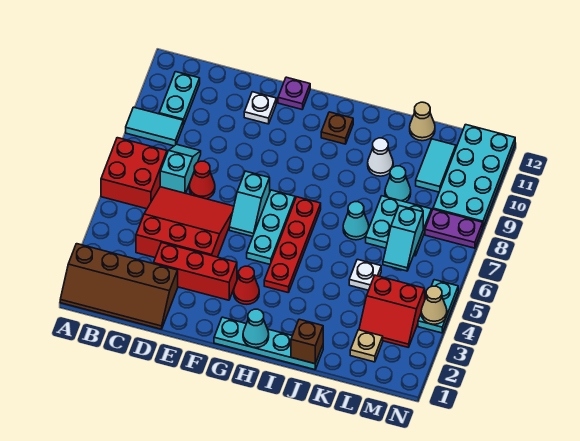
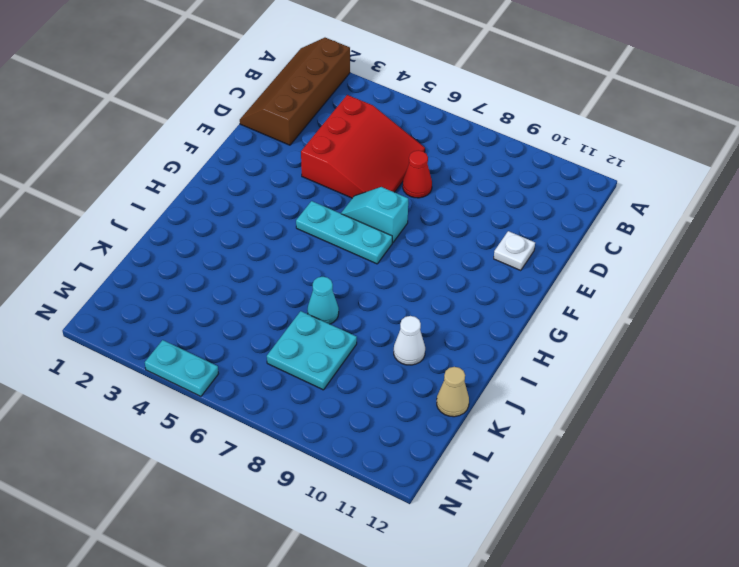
none -> red brick A6:B7 level 1
none -> cyan tile A9:B9 level 1
none -> cyan plate B10:B11 level 1
none -> cyan slope C7:C8 level 1 top 7

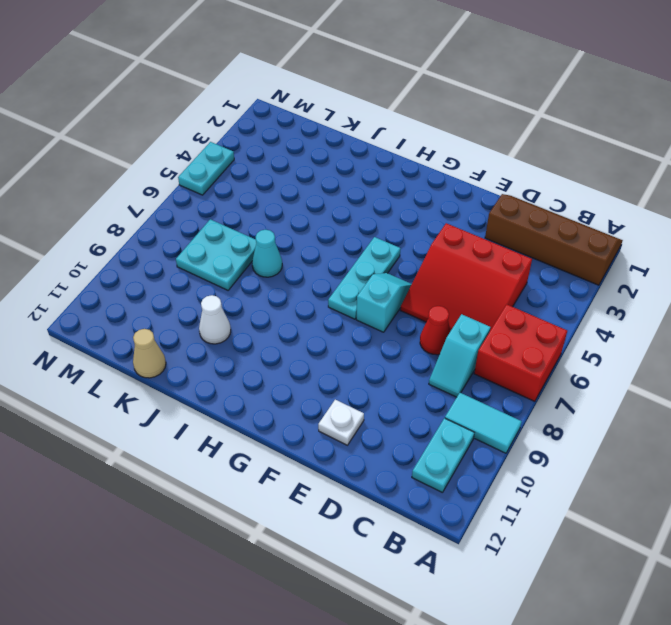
none -> red brick D3:F3 level 1
none -> purple plate F12 level 1
none -> cyan plate G1:J1 level 1
none -> red cone G3 level 1

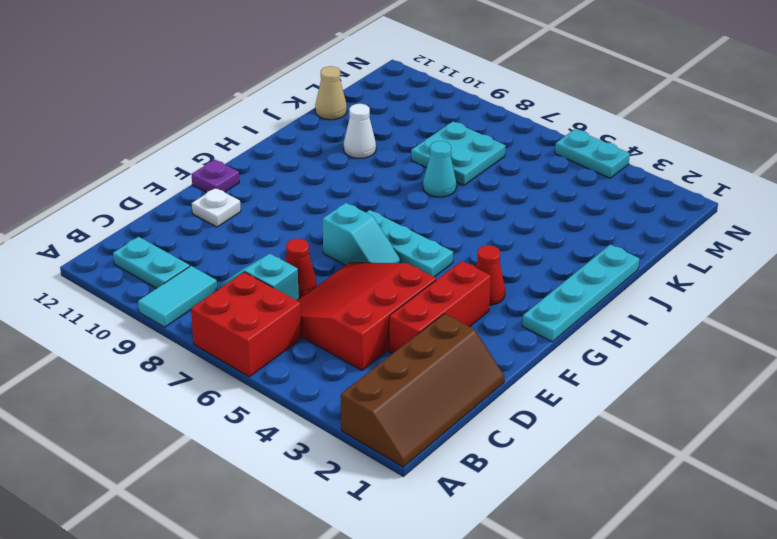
none -> red plate H4:H7 level 1
none -> brown plate H11 level 1
none -> white plate K5 level 1
none -> cyan cone K9 level 1

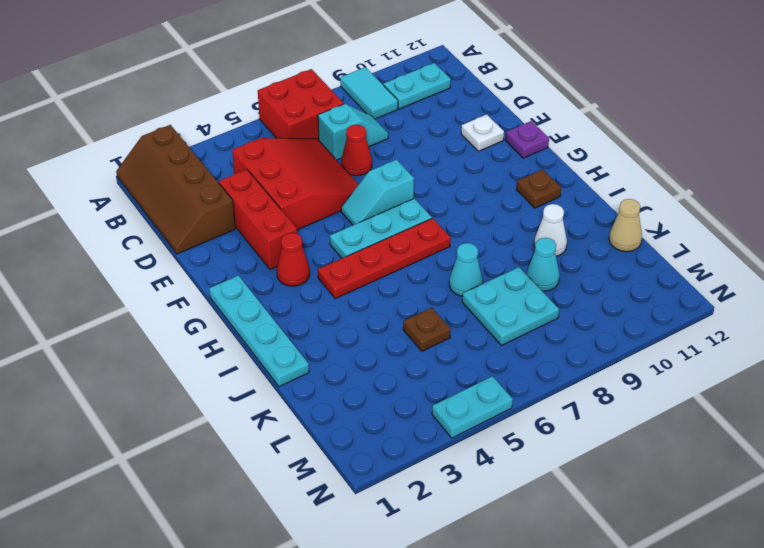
brown plate K5 level 1 -> white plate K5 level 1
none -> tan plate L2 level 1
none -> red slope L3:M4 level 1 top 4
none -> cyan tile L10:L11 level 1
none -> purple plate M8:N8 level 1

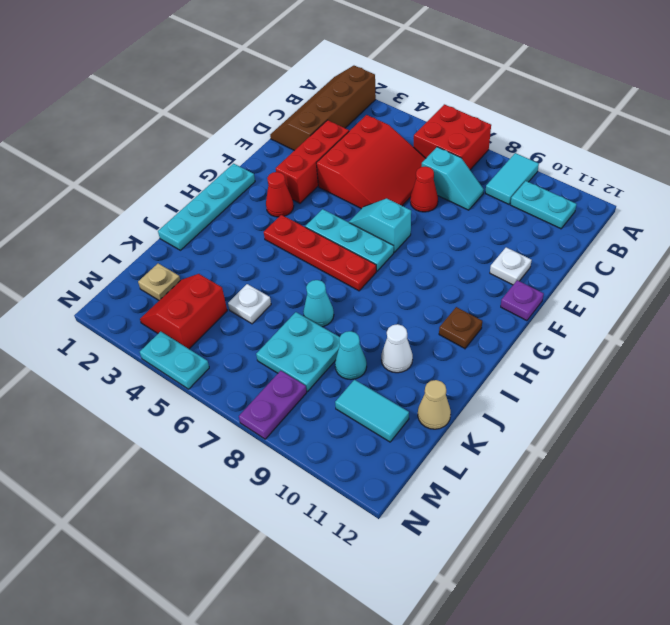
none -> cyan plate M9:N12 level 1
none -> cyan cone H1 level 2
none -> brown brick J1 level 2
none -> cyan slope L6:L7 level 2 top 7

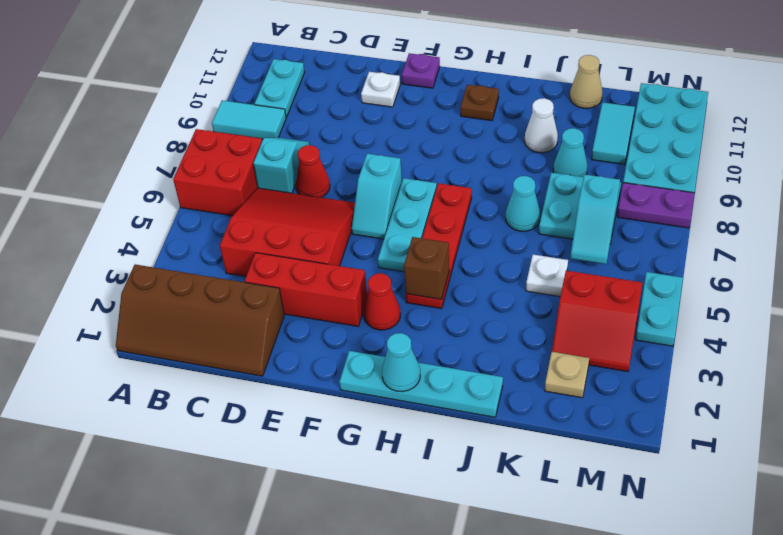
brown brick H4 level 2 -> brown brick J1 level 2
none -> tan cone N4 level 2

